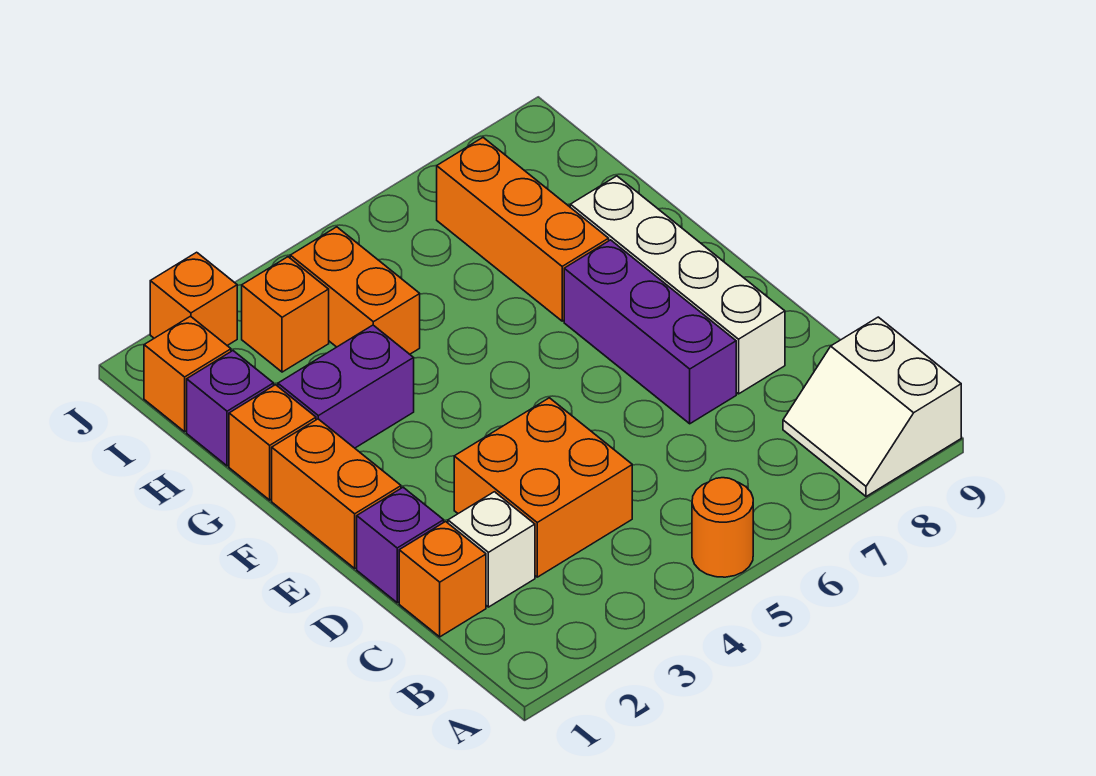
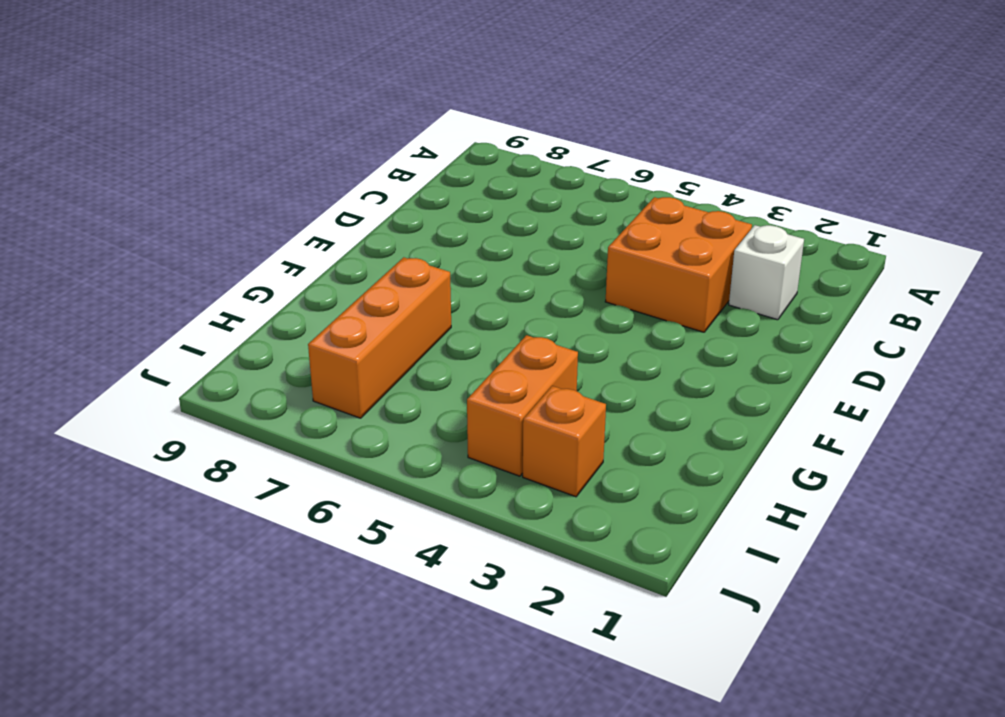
none -> orange round brick A5 level 1
none -> white slope A8:B9 level 1 top 9
none -> orange brick C1 level 1

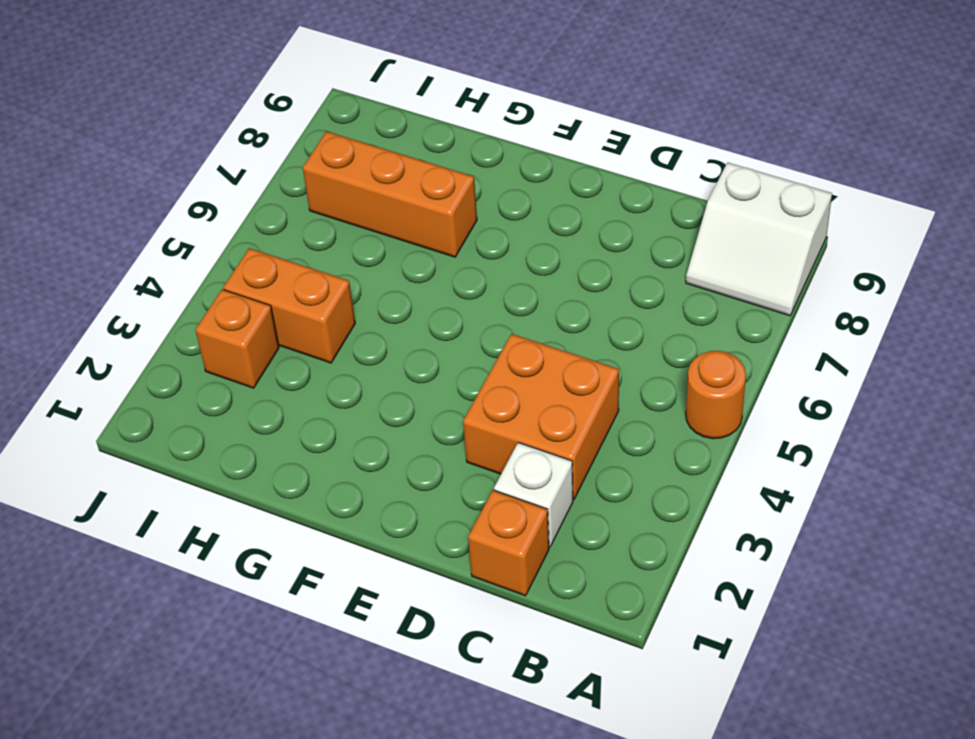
none -> purple brick D1 level 1
none -> purple brick D7:F7 level 1
none -> white brick D8:G8 level 1

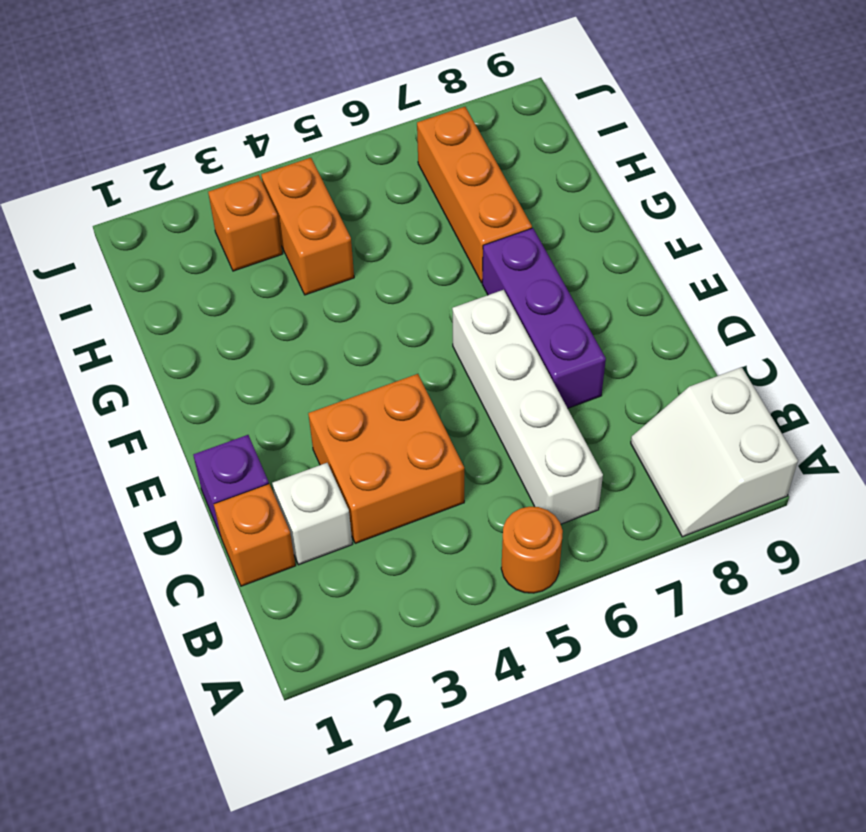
white brick B6:E6 level 1 -> white brick D8:G8 level 1
none -> orange brick E1:F1 level 1
none -> orange brick G1 level 1
none -> purple brick G2:G3 level 1

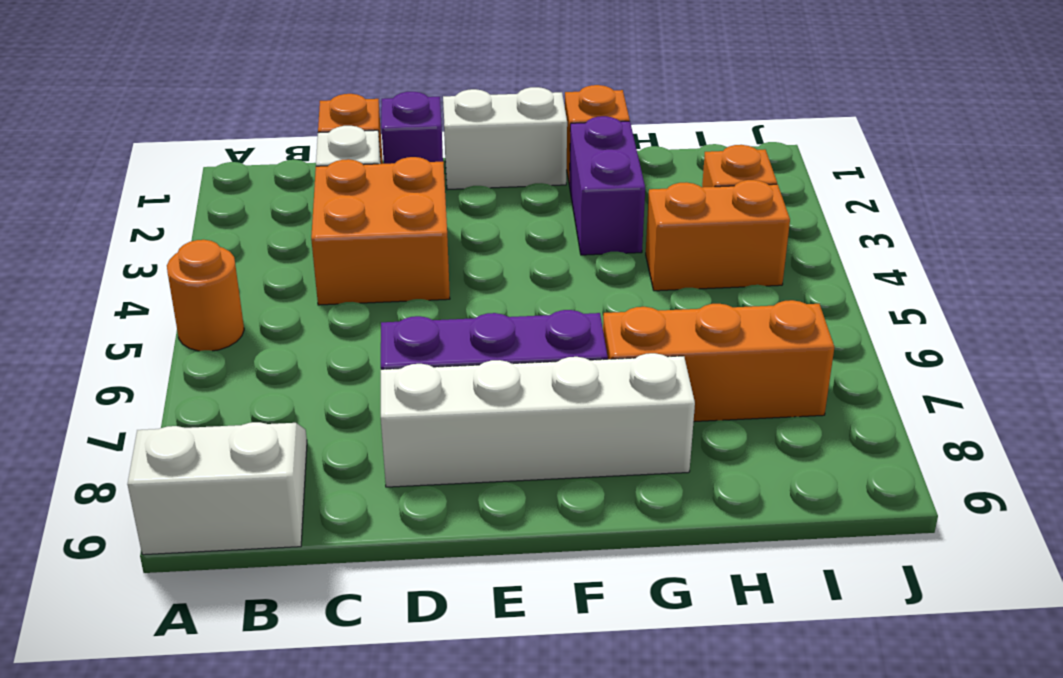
white brick E1:F1 level 1 -> orange brick E1:F1 level 1
none -> purple brick H1 level 1
none -> orange brick I1 level 1
none -> orange brick J2 level 1

